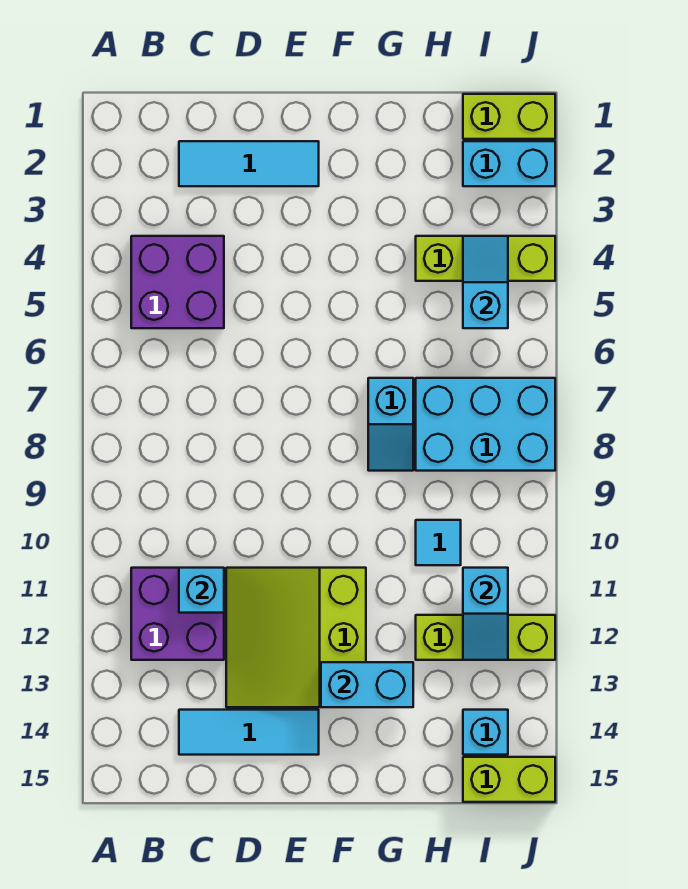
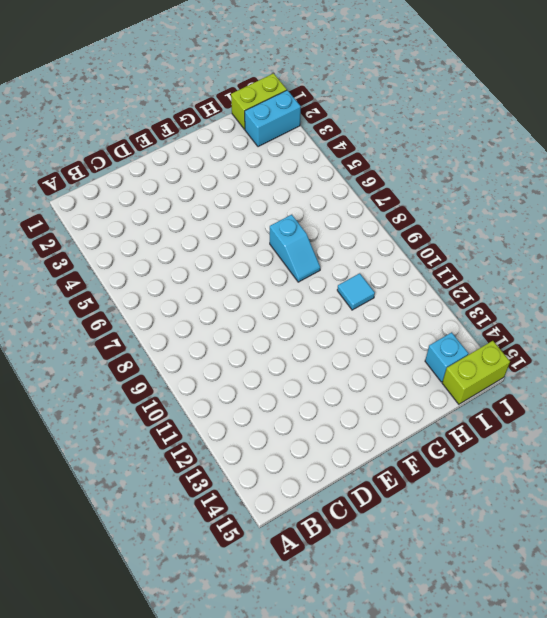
none -> purple brick B4:C5 level 1
none -> purple brick B11:C12 level 1
none -> cyan tile C2:E2 level 1

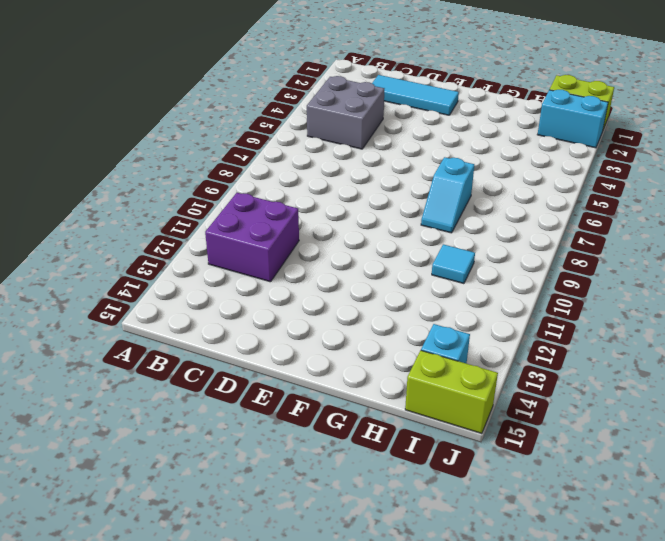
grey brick B4:C5 level 1 -> purple brick B4:C5 level 1
none -> cyan tile C14:E14 level 1
none -> lime slope D11:F13 level 1 top F
none -> lime brick H4:J4 level 1

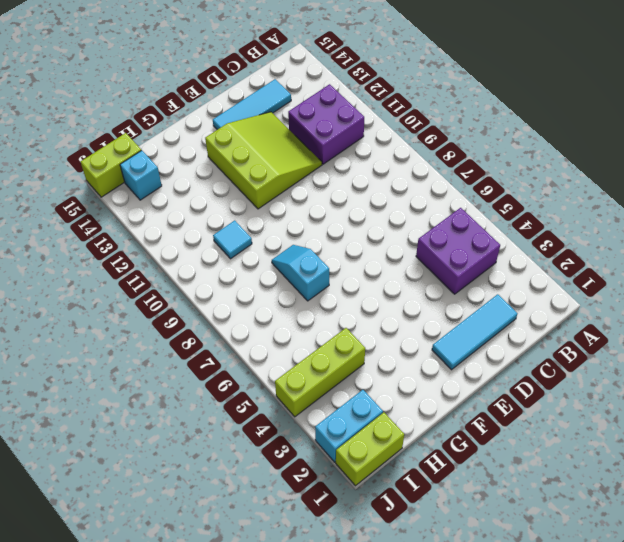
none -> cyan brick H7:J8 level 1
none -> lime brick H12:J12 level 1
none -> cyan brick C11 level 2

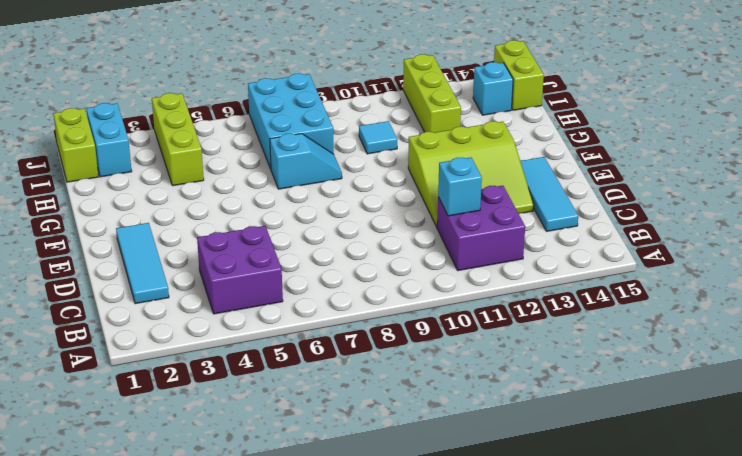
none -> cyan brick F13:G13 level 2
none -> cyan slope I4:I5 level 2 top 5
none -> cyan slope I11:I12 level 2 top 11

